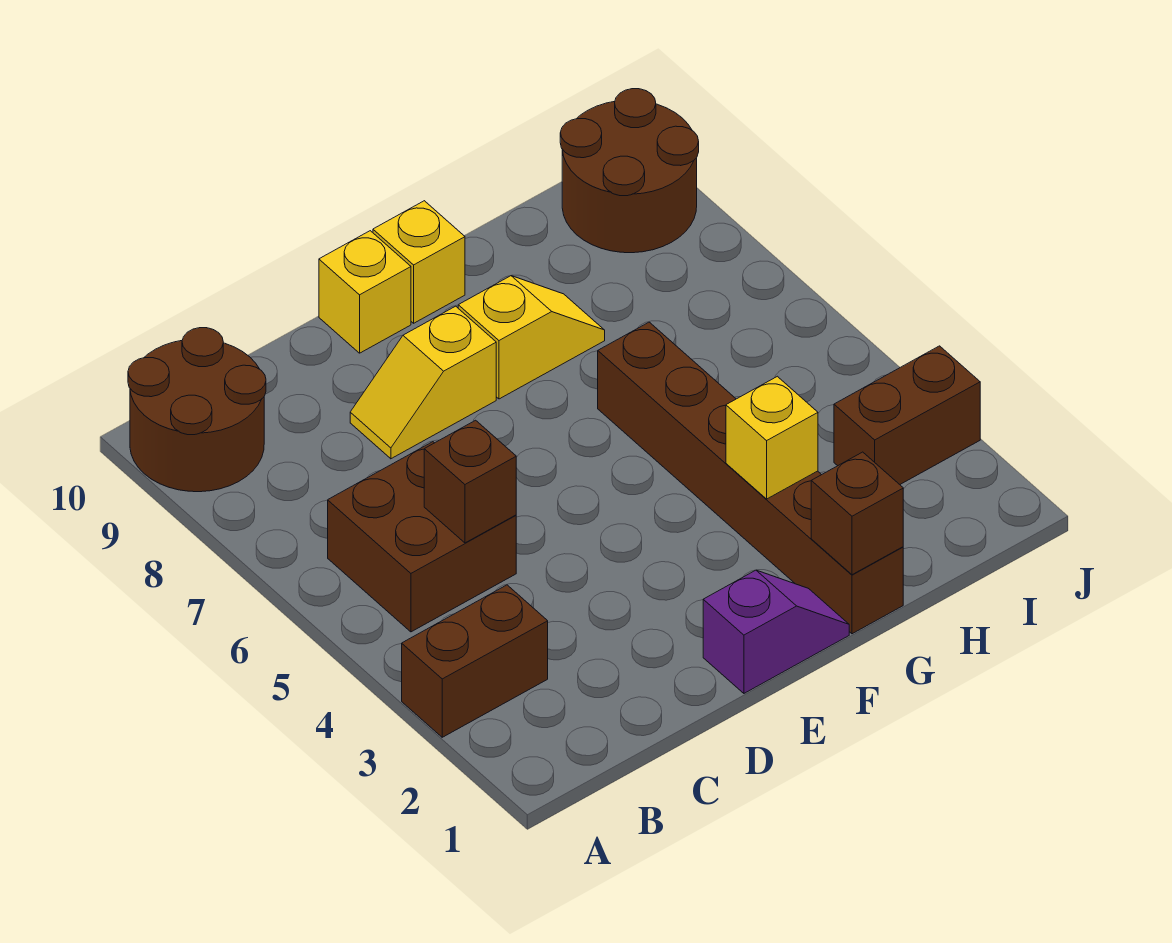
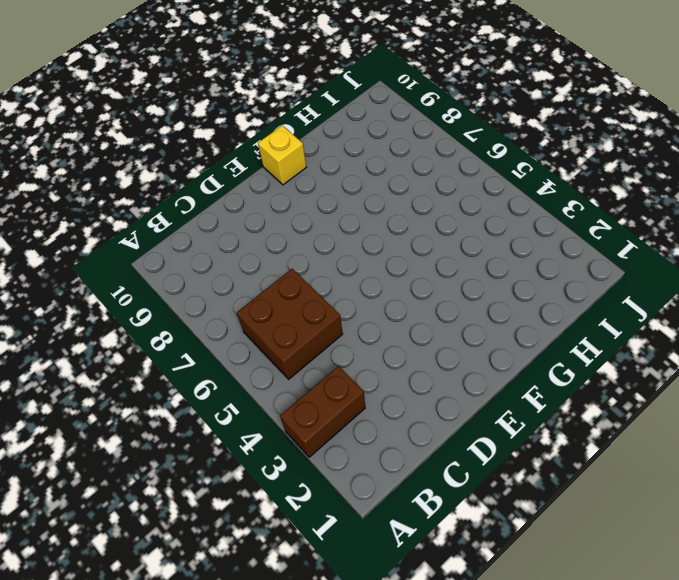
none -> brown round brick A9:B10 level 1
none -> yellow slope D8:E8 level 1 top E
none -> purple slope E1:F1 level 1 top E

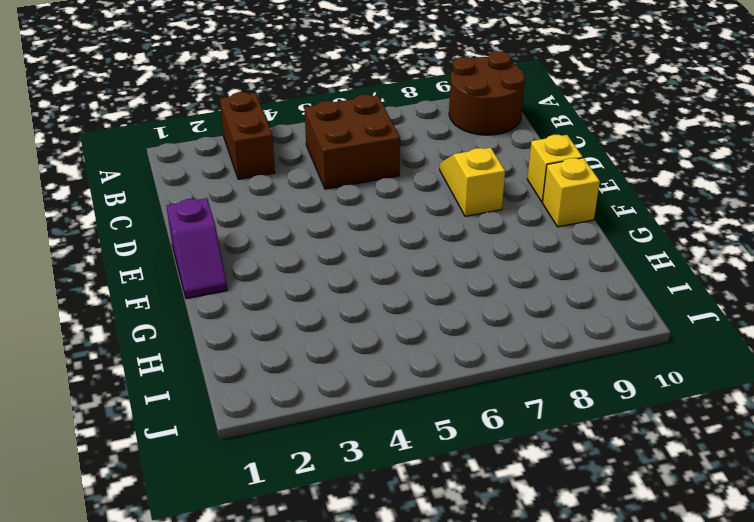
none -> yellow slope F8:G8 level 1 top F
none -> brown brick G1:G6 level 1
none -> brown brick I3:J3 level 1

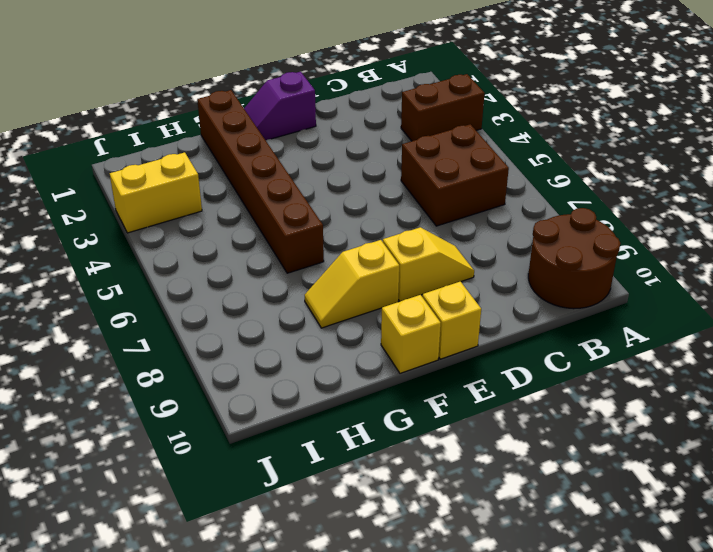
yellow brick I3:J3 level 1 -> brown brick I3:J3 level 1
none -> brown round brick I9:J10 level 1
none -> brown brick C5 level 2
none -> brown brick G1 level 2

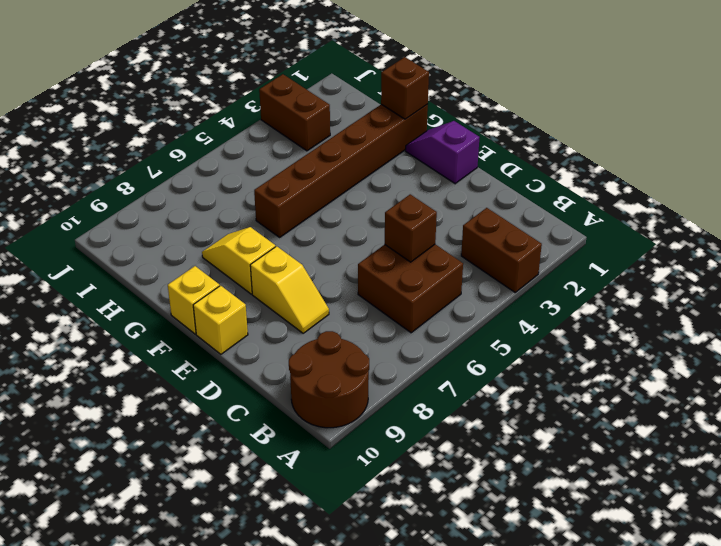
none -> brown round brick I9:J10 level 1
none -> yellow brick G3 level 2

